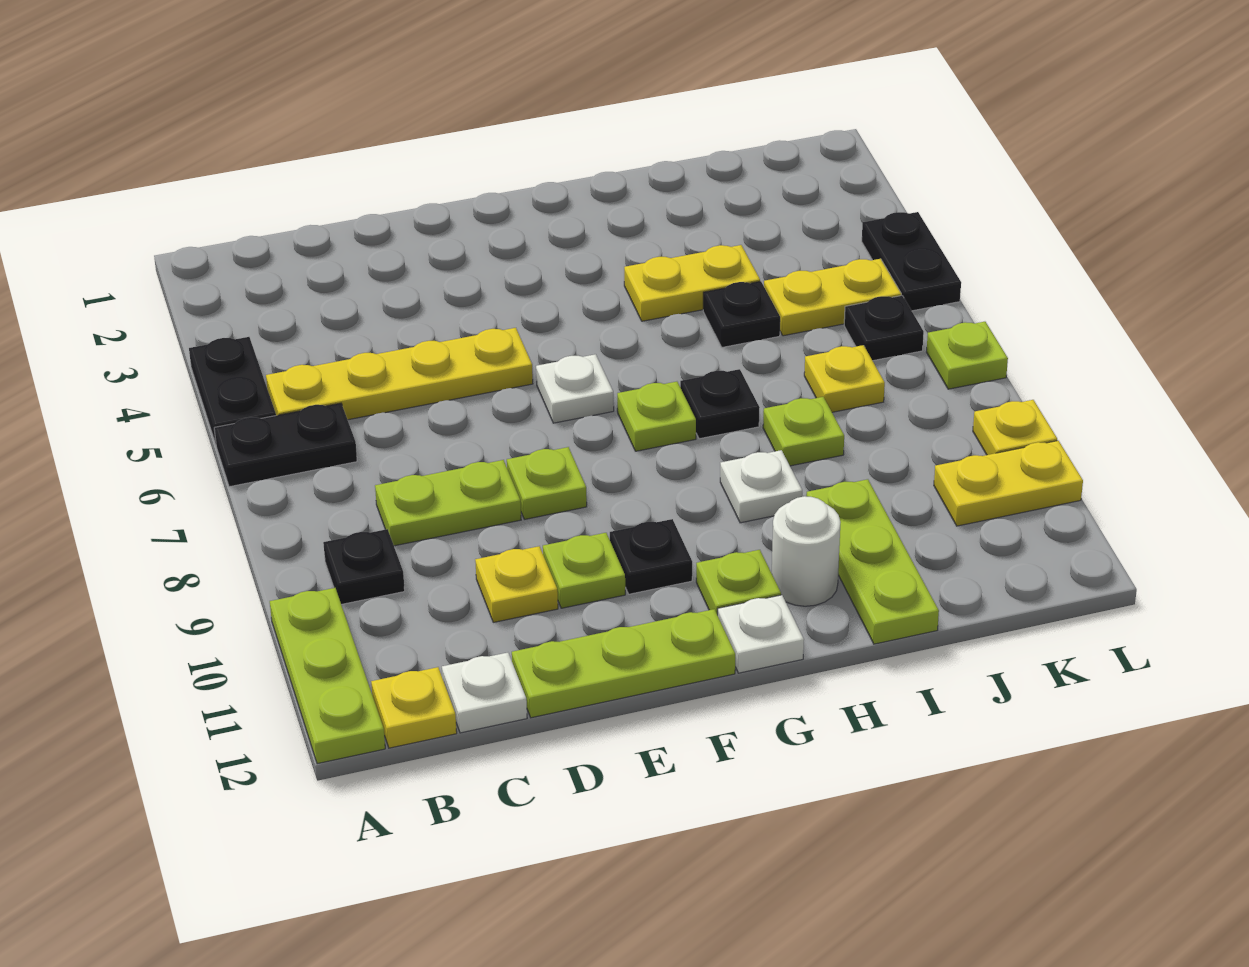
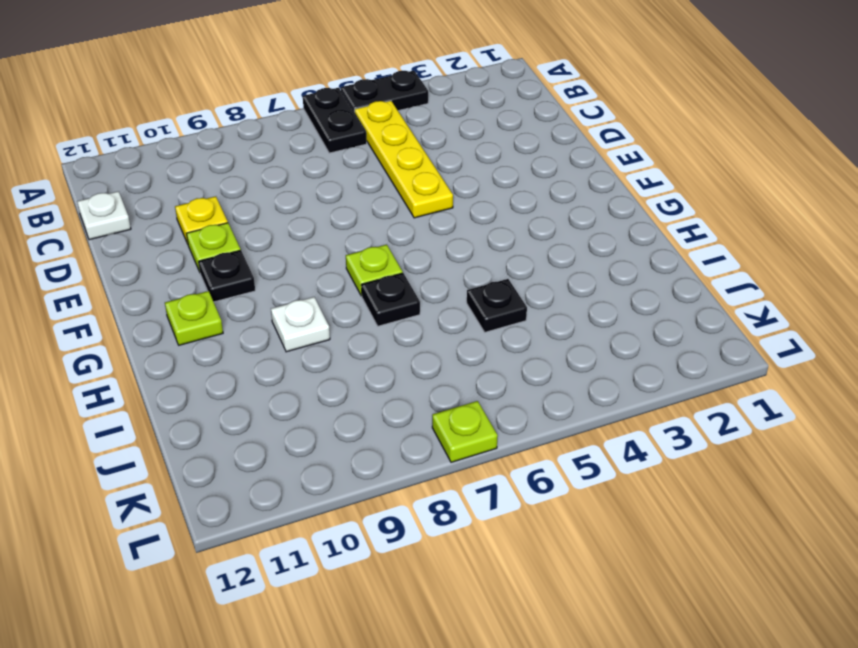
none -> lime plate A10:A12 level 1
none -> black plate B9 level 1
none -> yellow plate B12 level 1
none -> lime plate C8:D8 level 1

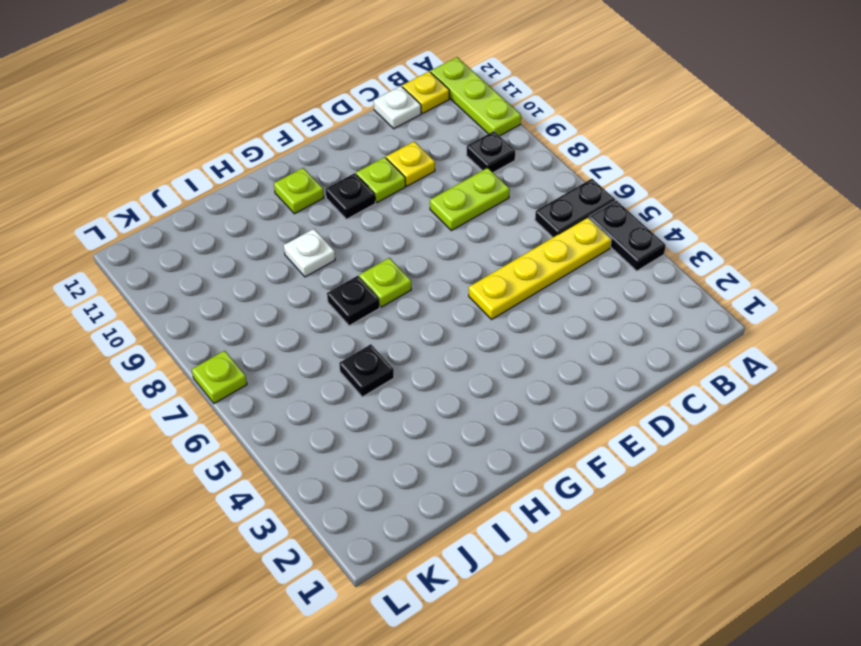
none -> lime plate D12:F12 level 1
none -> lime plate E8 level 1
none -> white plate F6 level 1
none -> white plate G12 level 1

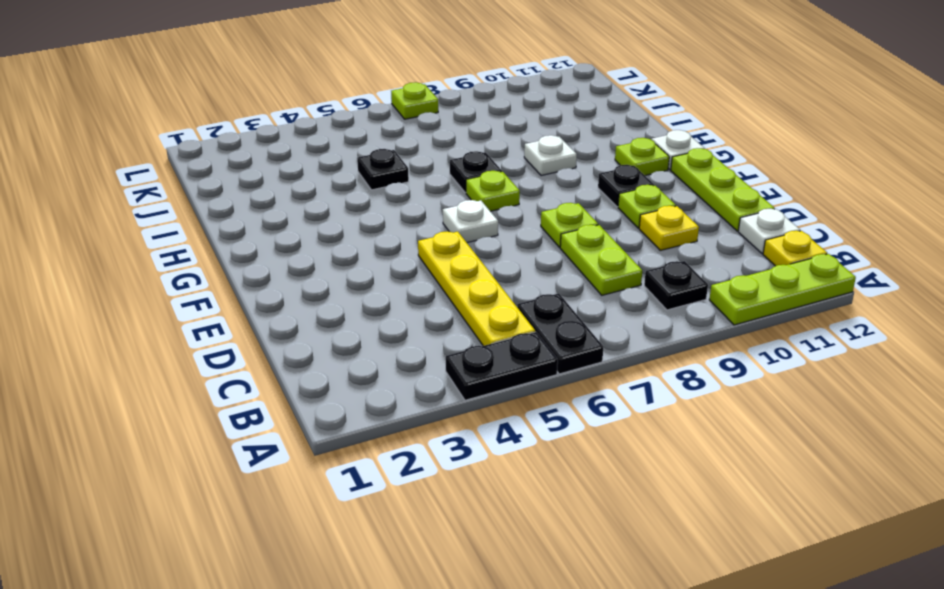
none -> yellow plate H4:I4 level 1
none -> white round brick H11 level 1
none -> lime plate I8 level 1
none -> lime plate I10:I12 level 1

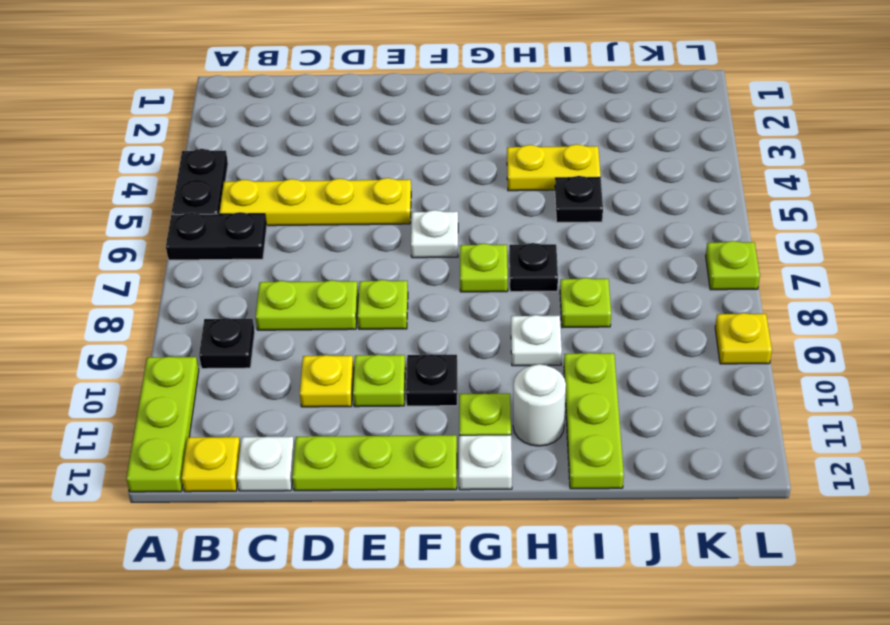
none -> yellow plate J5:K5 level 1
none -> yellow plate J7 level 1
none -> black plate K6 level 1
none -> yellow plate K10:L10 level 1

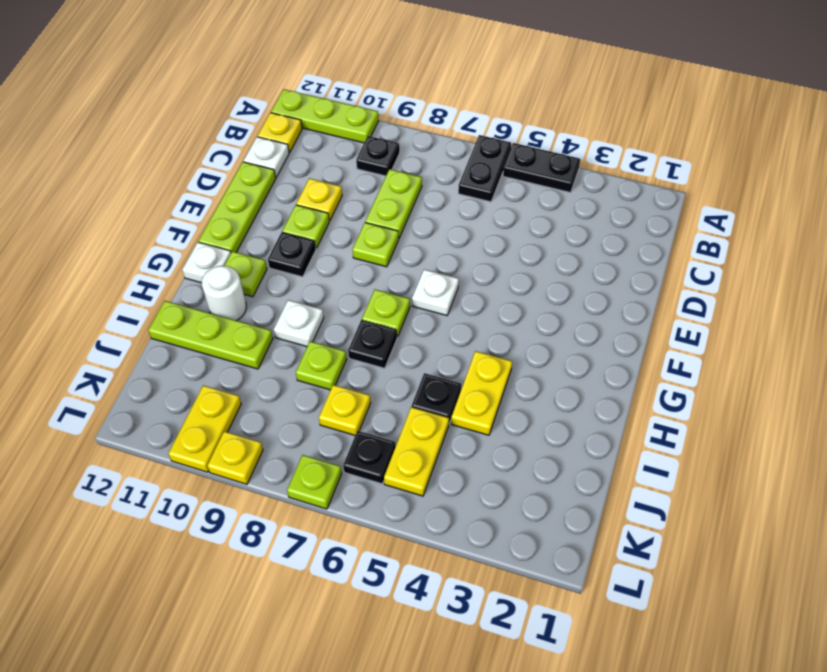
none -> yellow plate B5:E5 level 1
none -> black plate L4:L5 level 1

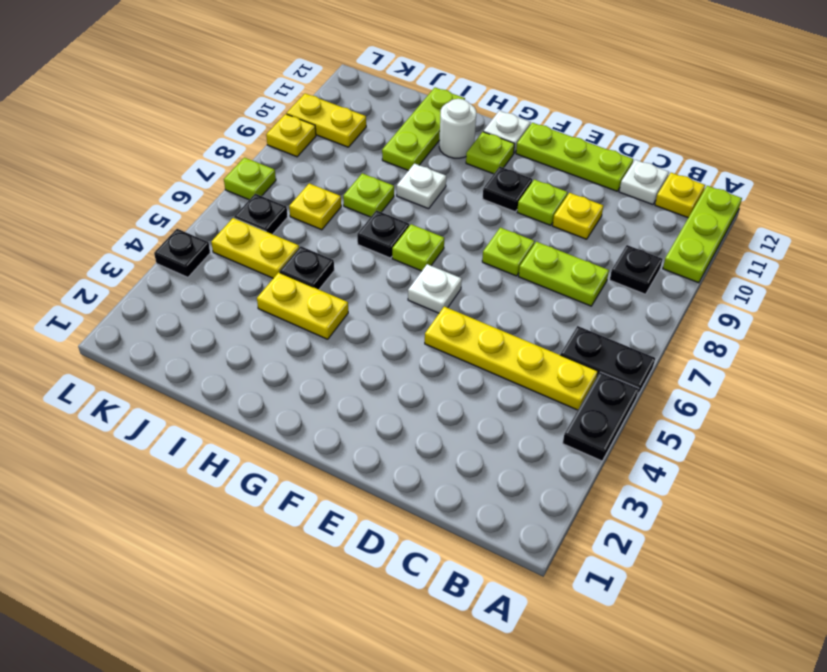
black plate L4 level 1 -> black plate L4:L5 level 1

